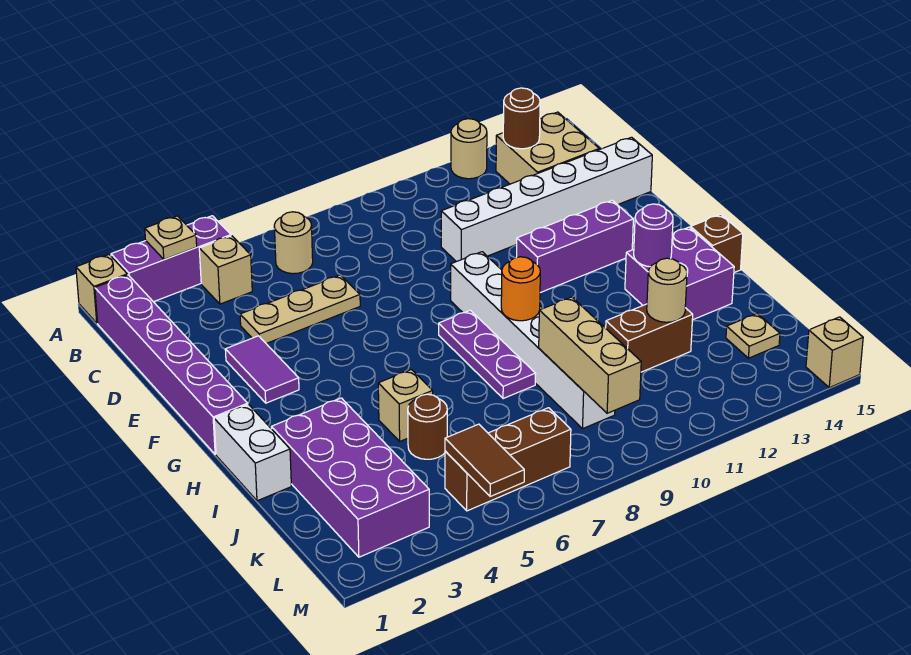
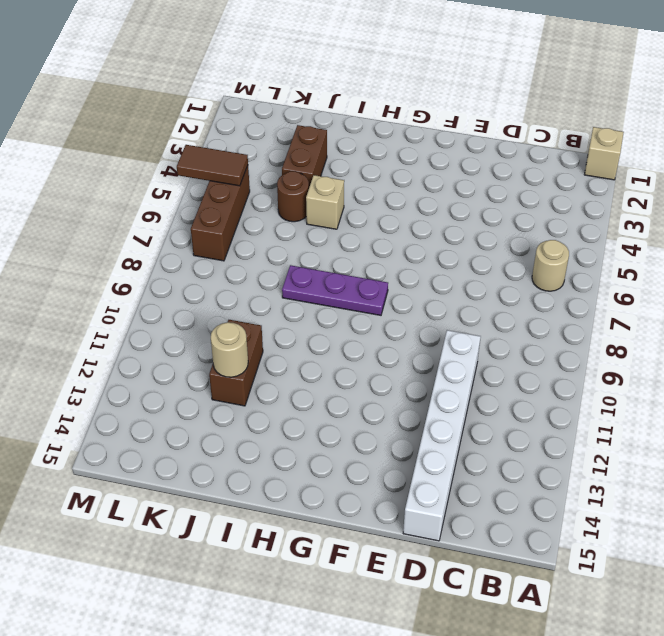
brown brick J3:J4 level 1 -> purple brick I2:L3 level 1
none -> purple brick A2:A4 level 1
none -> tan round brick A12 level 1
none -> purple brick B1:G1 level 1
none -> tan brick B4 level 1

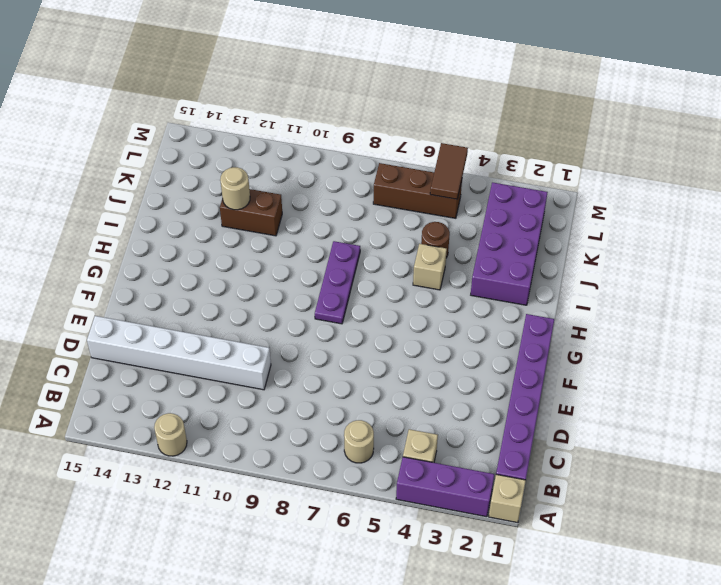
none -> tan brick B13:C14 level 1
none -> tan plate D4:D6 level 1
none -> purple tile E3:F3 level 1
none -> white brick F9:K9 level 1

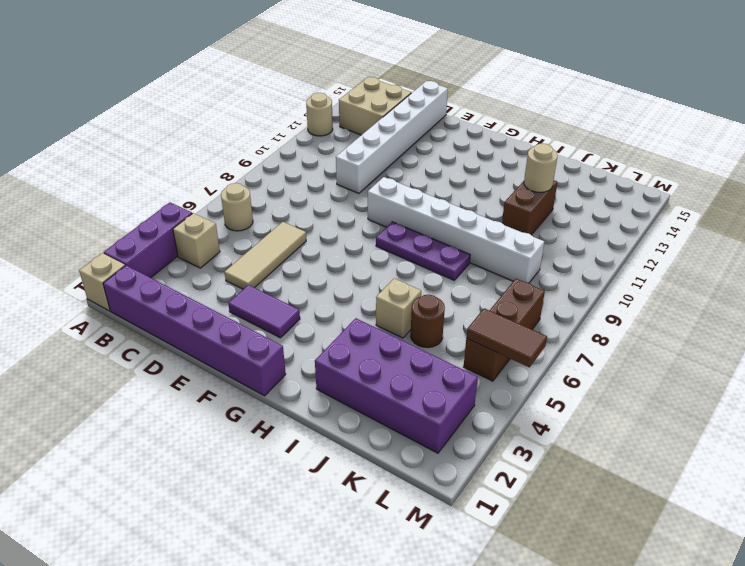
tan tile D4:D6 level 1 -> tan plate D4:D6 level 1
none -> purple brick F11:F13 level 1
none -> white brick H1:I1 level 1
none -> purple brick H13:I14 level 1
none -> brown brick H15 level 1

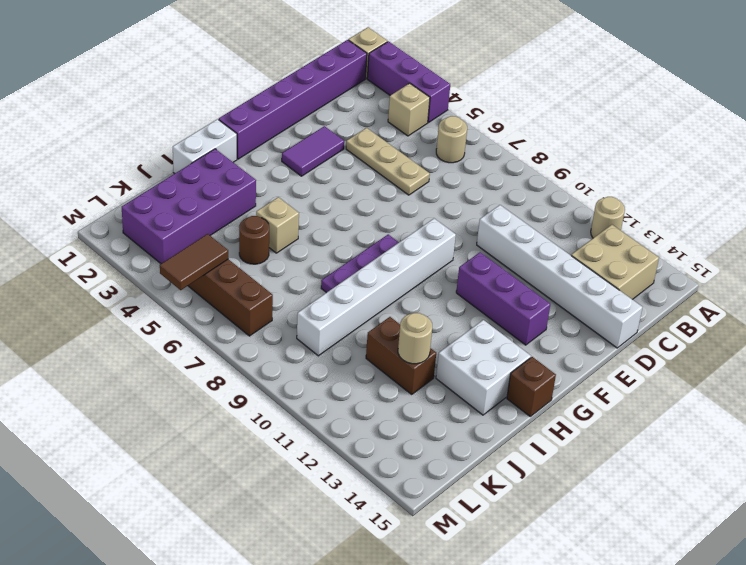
white brick H13:I14 level 1 -> purple brick H13:I14 level 1
none -> tan plate K14 level 1
none -> tan brick M15 level 1
none -> tan plate A3 level 2
none -> brown round brick B13 level 2

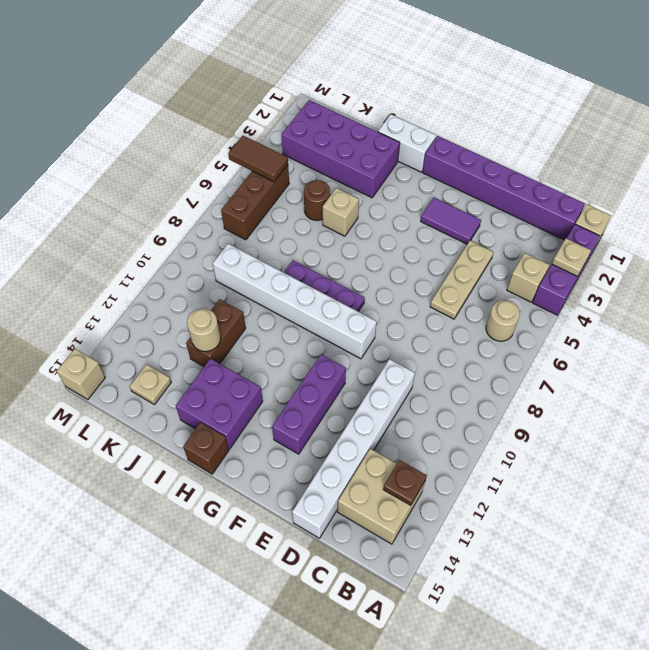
brown plate B13 level 2 -> brown round brick B13 level 2
none -> tan round brick A12 level 1
none -> orange round brick H9 level 2
none -> purple round brick H13 level 2
none -> tan brick J9:L9 level 2

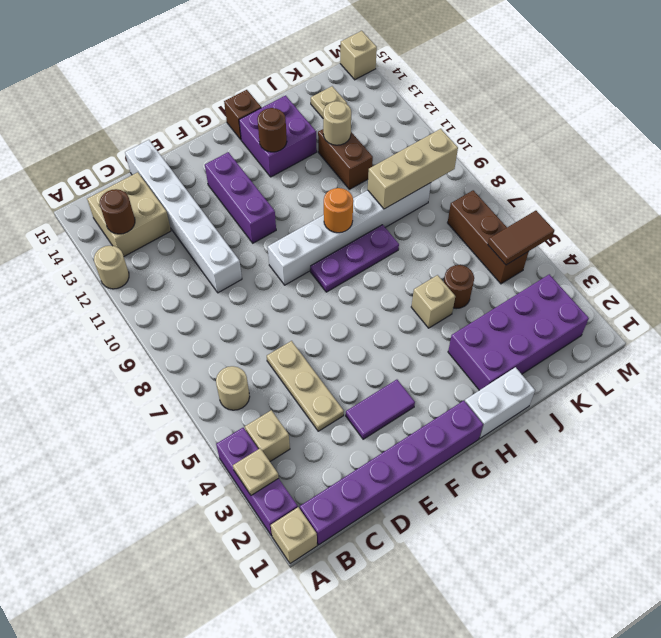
brown round brick H13 level 2 -> purple round brick H13 level 2

